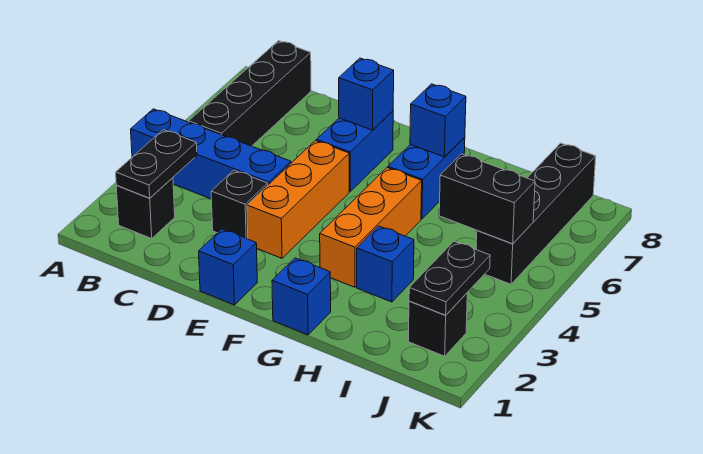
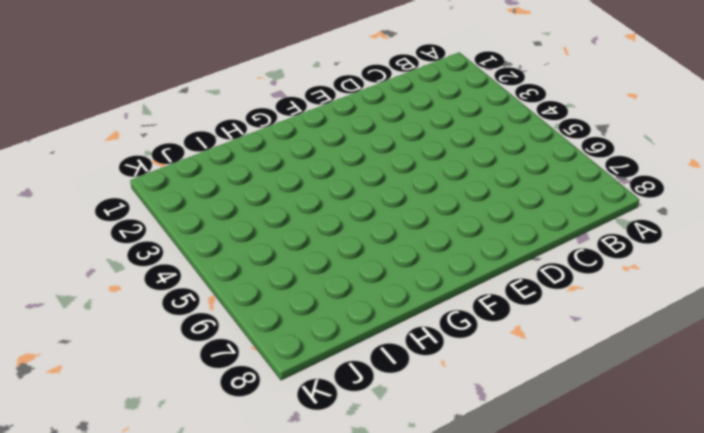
none -> blue brick A4:D4 level 1
none -> black brick B2 level 1
none -> black brick B5:B8 level 1

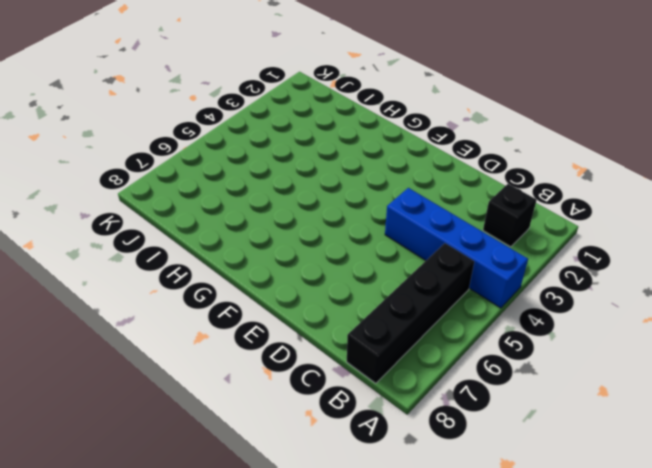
none -> black brick D3 level 1
none -> blue brick E1 level 1
none -> orange brick E3:E5 level 1

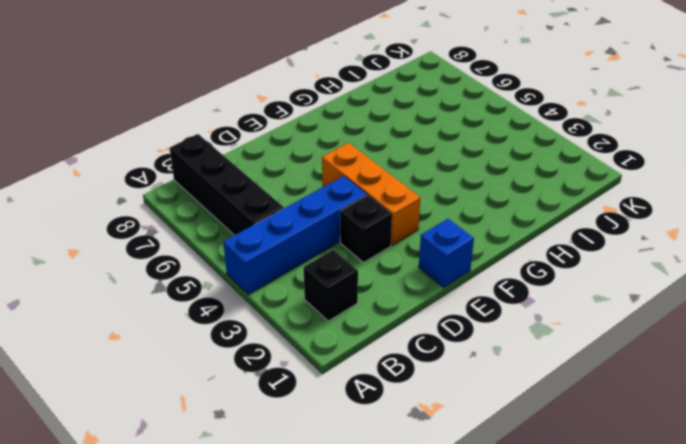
none -> blue brick E6:E7 level 1
none -> blue brick G1 level 1
none -> orange brick G3:G5 level 1

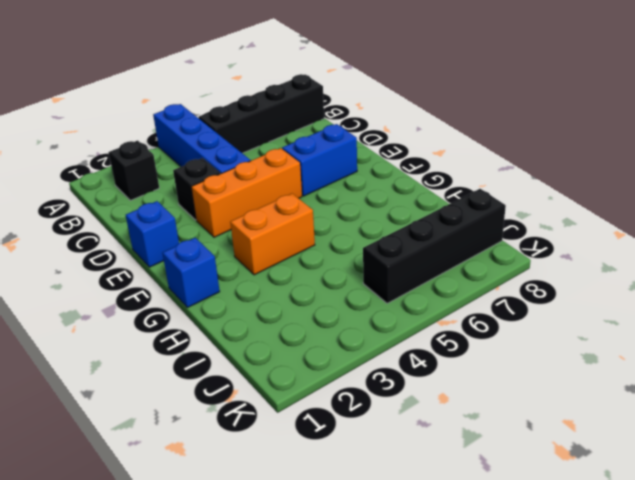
orange brick G3:G4 level 1 -> orange brick G3:G5 level 1
none -> blue brick G6:G7 level 1
none -> blue brick H3 level 1
none -> black brick J2 level 1

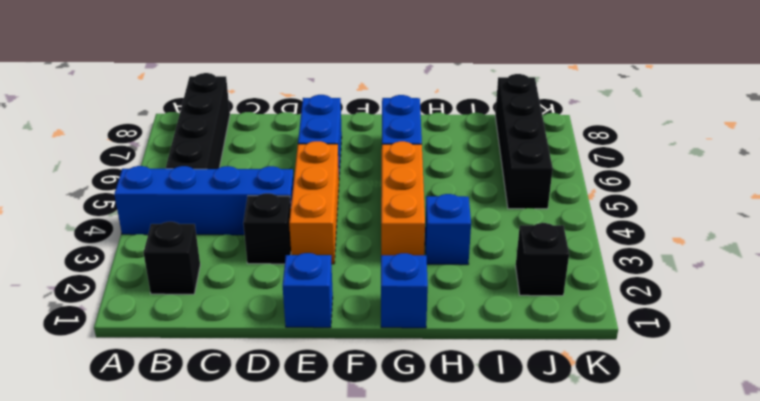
none -> black plate B2:B3 level 2
none -> blue brick E7 level 2
none -> blue brick G7 level 2

